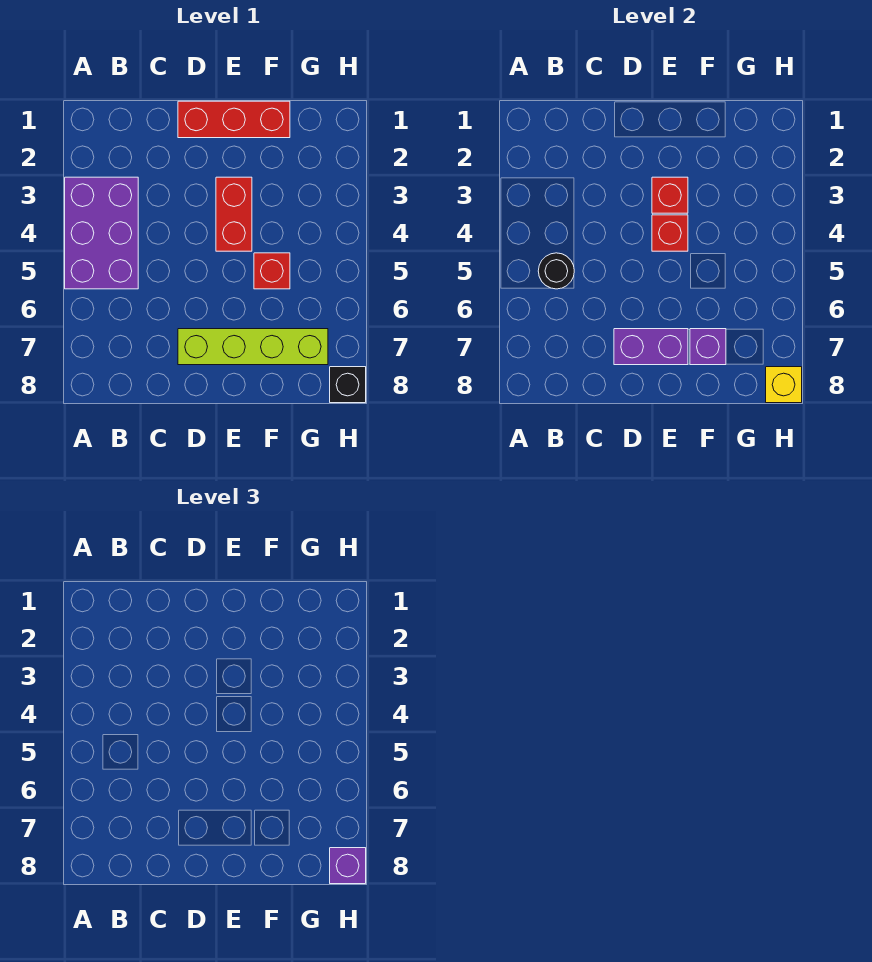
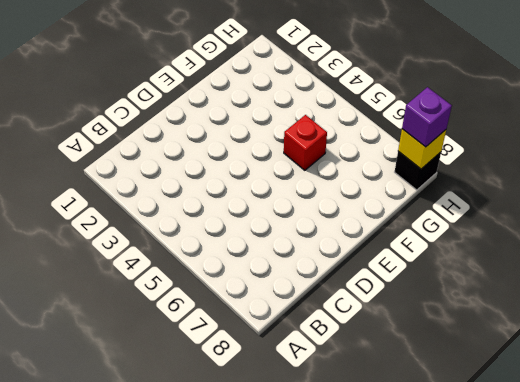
none -> purple brick A3:B5 level 1
none -> red brick D1:F1 level 1
none -> lime brick D7:G7 level 1

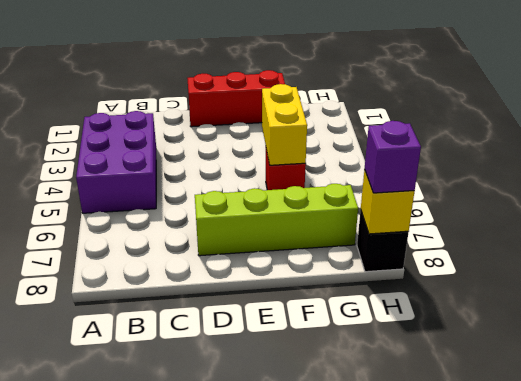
yellow brick F4:F5 level 2 -> none
none -> red brick E3:E4 level 1
none -> black round brick B5 level 2
none -> purple brick D7:E7 level 2

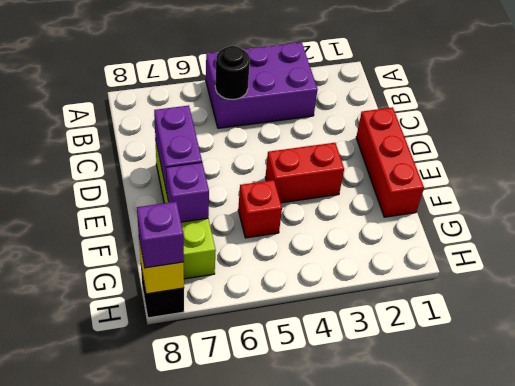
none -> red brick E3 level 2
none -> red brick E4 level 2

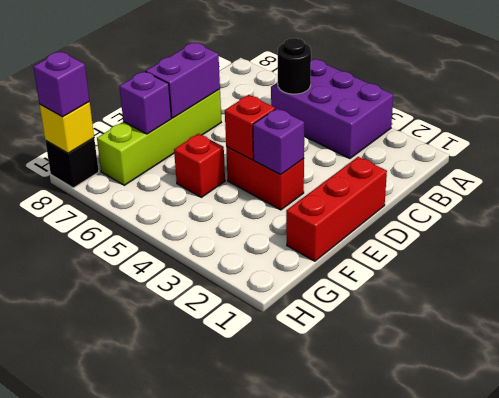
purple brick E3 level 2 -> red brick E3 level 2

